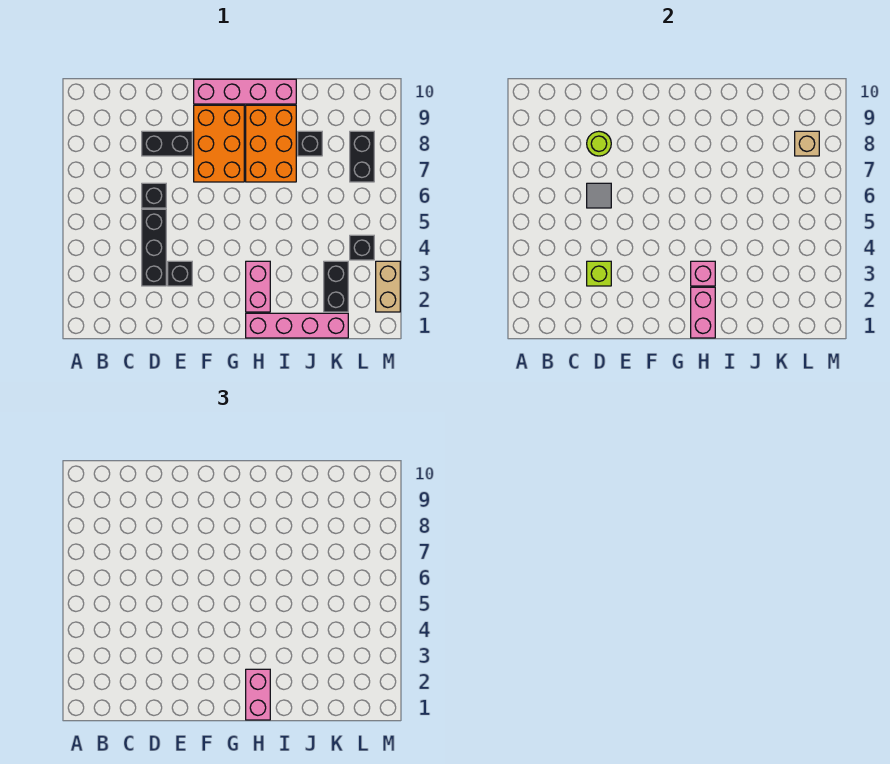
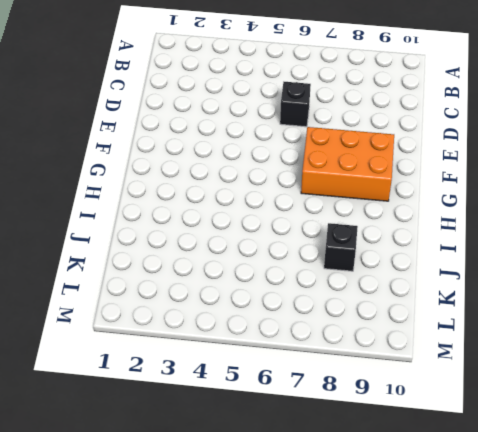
none -> black brick D3:D5 level 1
none -> black brick D8:E8 level 1
none -> black brick E3 level 1

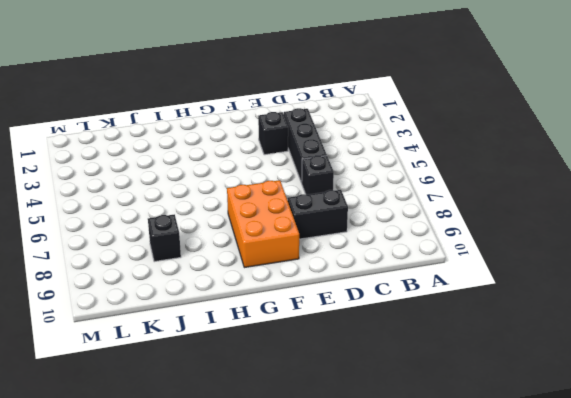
none -> pink brick F10:I10 level 1
none -> pink brick H1:K1 level 1
none -> pink brick H2:H3 level 1

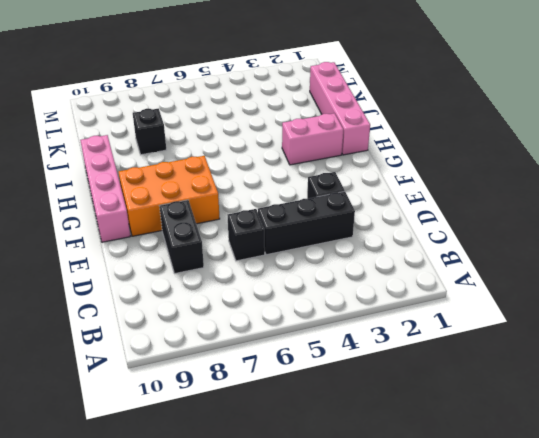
none -> orange brick H7:I9 level 1
none -> black brick K2:K3 level 1
none -> black brick L4 level 1

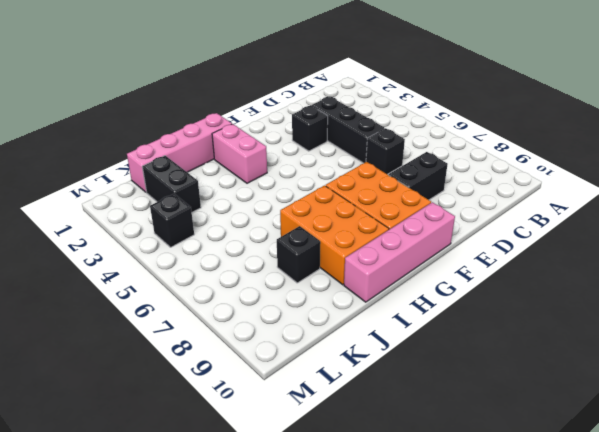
none -> black brick L7:L8 level 1
none -> tan brick M2:M3 level 1
none -> lime brick D3 level 2

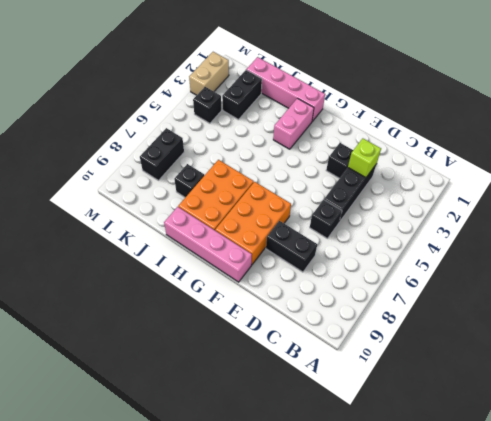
none -> grey tile D6 level 2
none -> lime round brick D8 level 2
none -> pink brick H1:H2 level 2

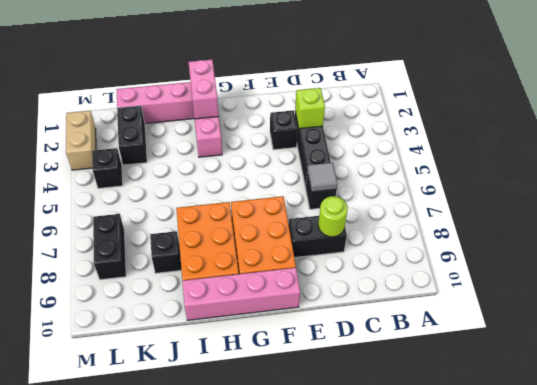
none -> pink brick H3 level 2
none -> tan brick L8 level 2
none -> pink brick H1:H2 level 3

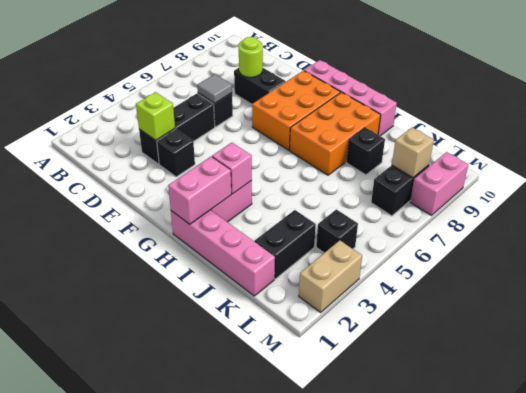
pink brick M8:M9 level 1 -> pink brick H1:H2 level 3

